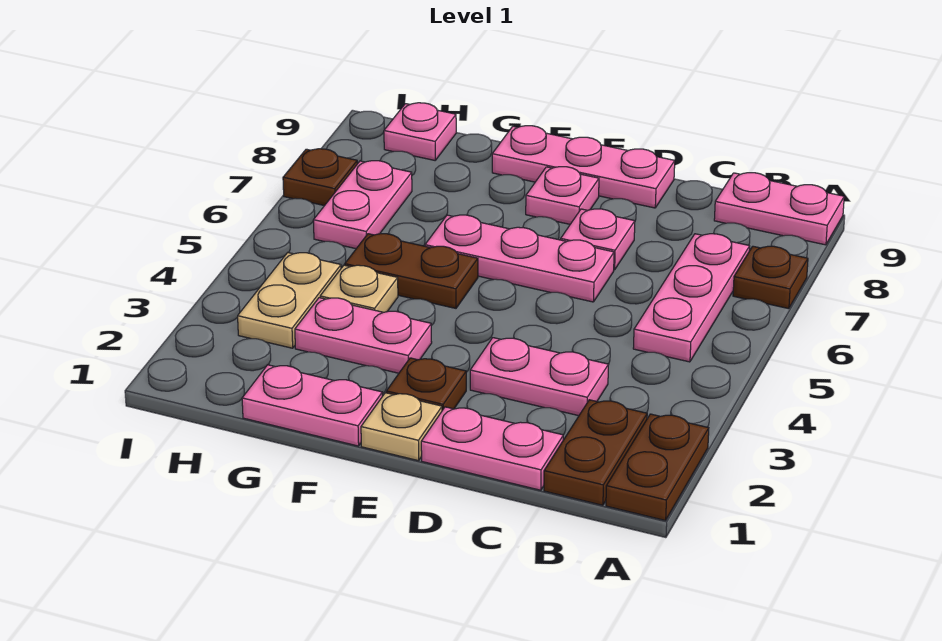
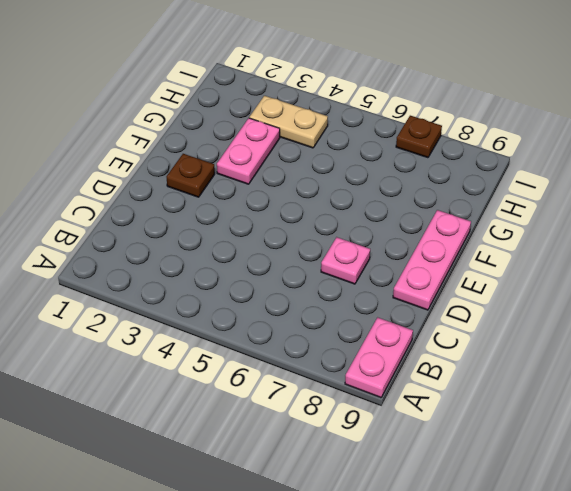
none -> brown plate A1:A2 level 1
none -> brown plate A7 level 1
none -> brown plate B1:B2 level 1

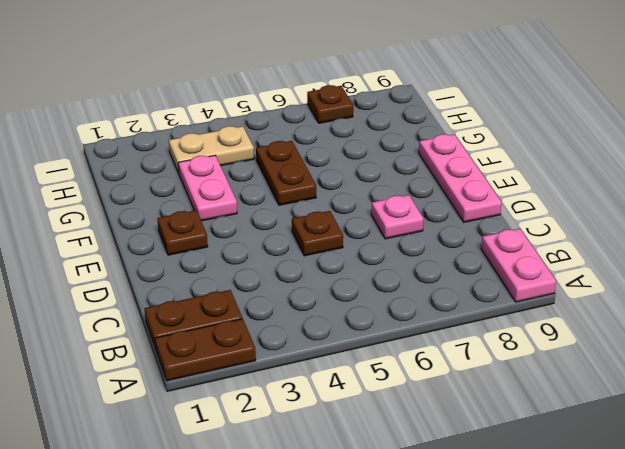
brown plate D5 level 1 -> brown plate A7 level 1
none -> pink plate B5:B7 level 1
none -> pink plate C1:D1 level 1
none -> pink plate C3:D3 level 1

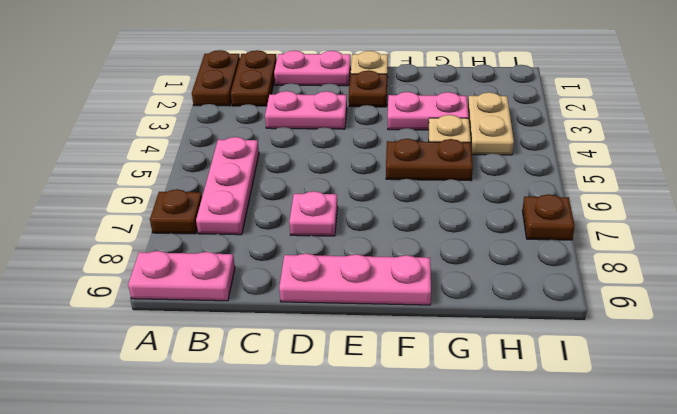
none -> pink plate D6:F6 level 1
none -> pink plate E8 level 1
none -> pink plate F1:G1 level 1

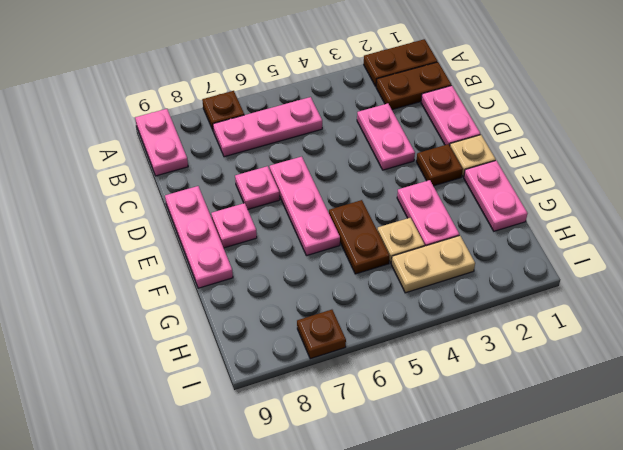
none -> pink plate H6:H7 level 1
none -> pink plate H9 level 1

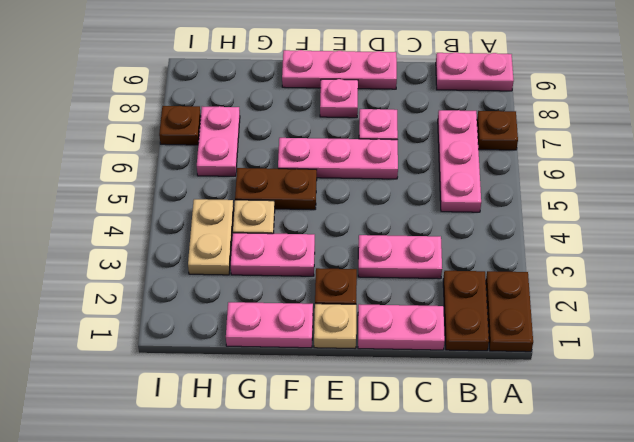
none -> pink plate H9 level 1

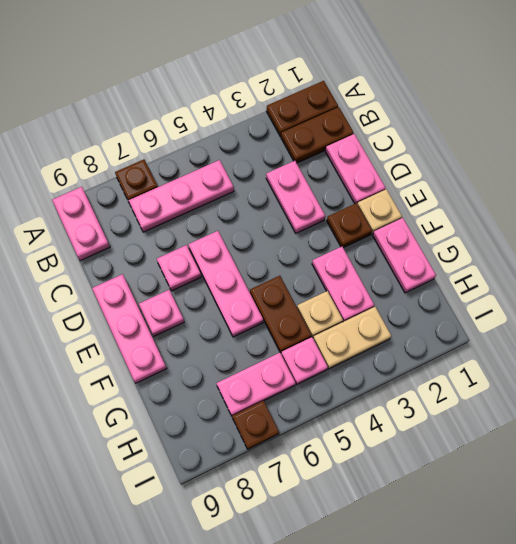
pink plate H5 level 1 -> pink plate H9 level 1

